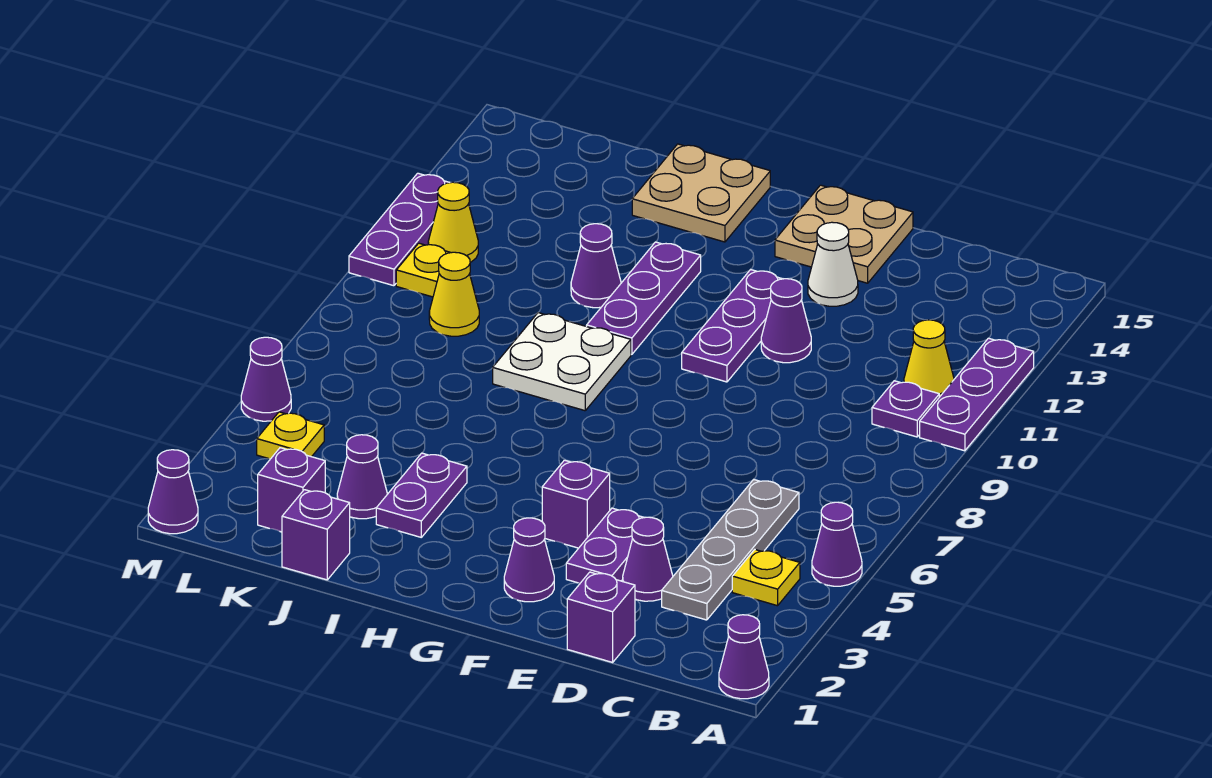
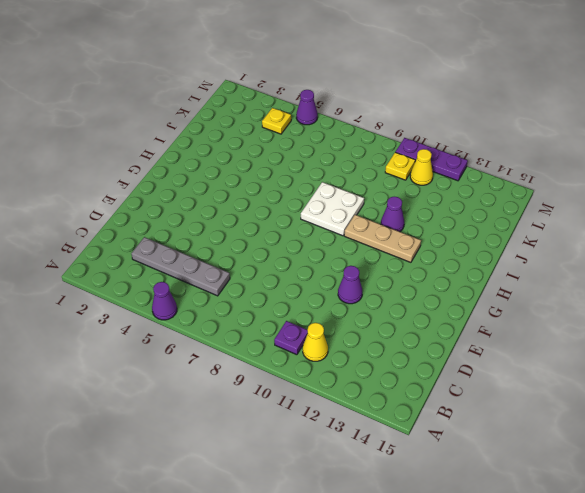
tan plate H10:H12 level 1 -> purple plate H10:H12 level 1
none -> purple cone A1 level 1
none -> purple plate A10:A12 level 1
none -> yellow plate B4 level 1
none -> purple brick D1 level 1

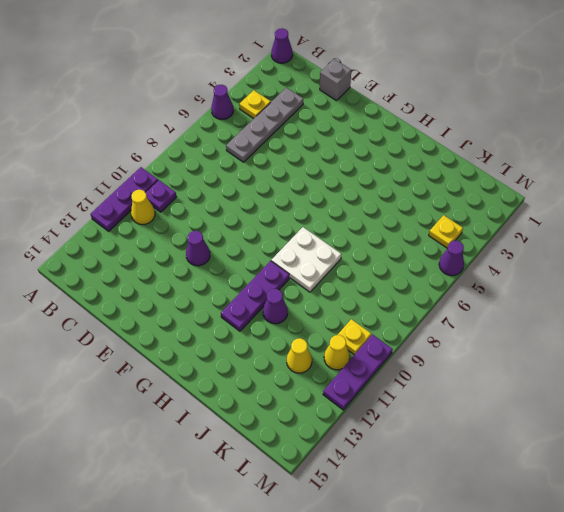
grey brick D1 level 1 -> purple brick D1 level 1
yellow cone K12 level 1 -> yellow cone K9 level 1
none -> purple cone D3 level 1
none -> purple plate E3:E4 level 1
none -> white cone E13 level 1
none -> tan plate E14:F15 level 1

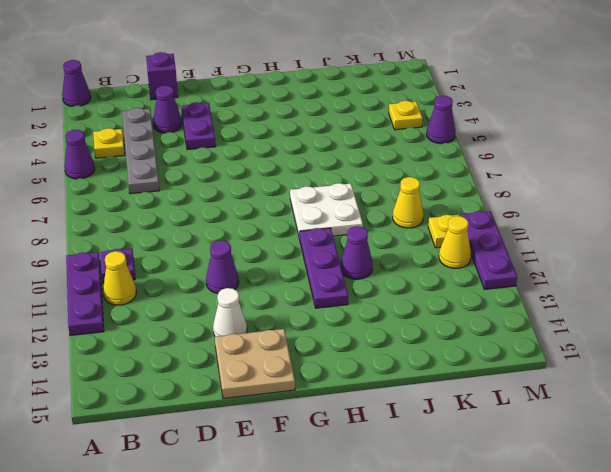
none -> purple cone F2 level 1
none -> purple brick F4 level 1
none -> purple plate F10:F12 level 1
none -> tan plate H14:I15 level 1

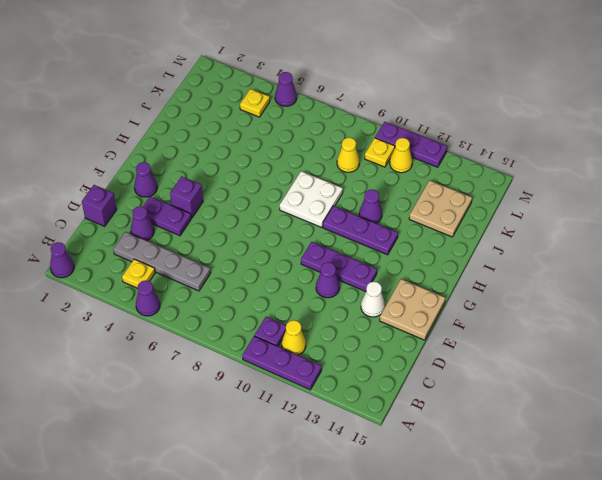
tan plate J13:K14 level 1 -> tan plate H14:I15 level 1
none -> purple plate I3:I4 level 1
none -> purple brick J1 level 1
none -> purple cone J3 level 1
none -> purple brick K2 level 1

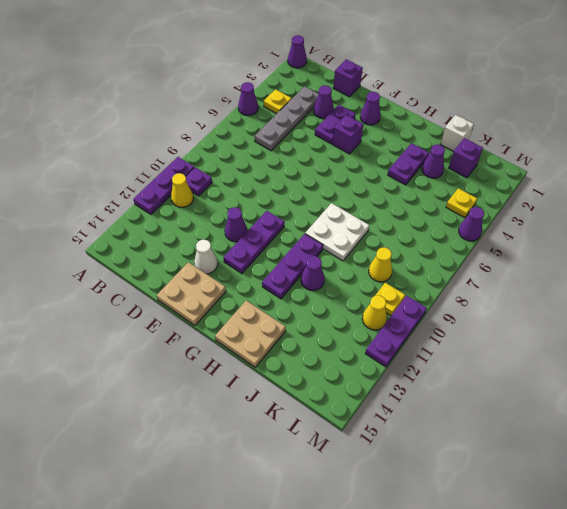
white brick J1 level 1 -> purple brick J1 level 1
none -> purple cone M1 level 1

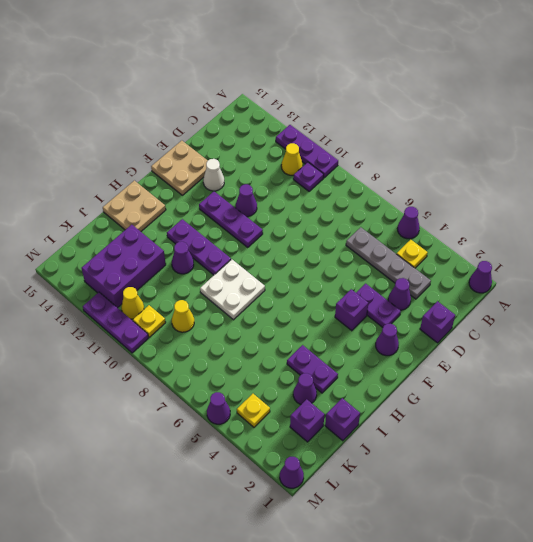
purple brick J12:L13 level 1 -> none

